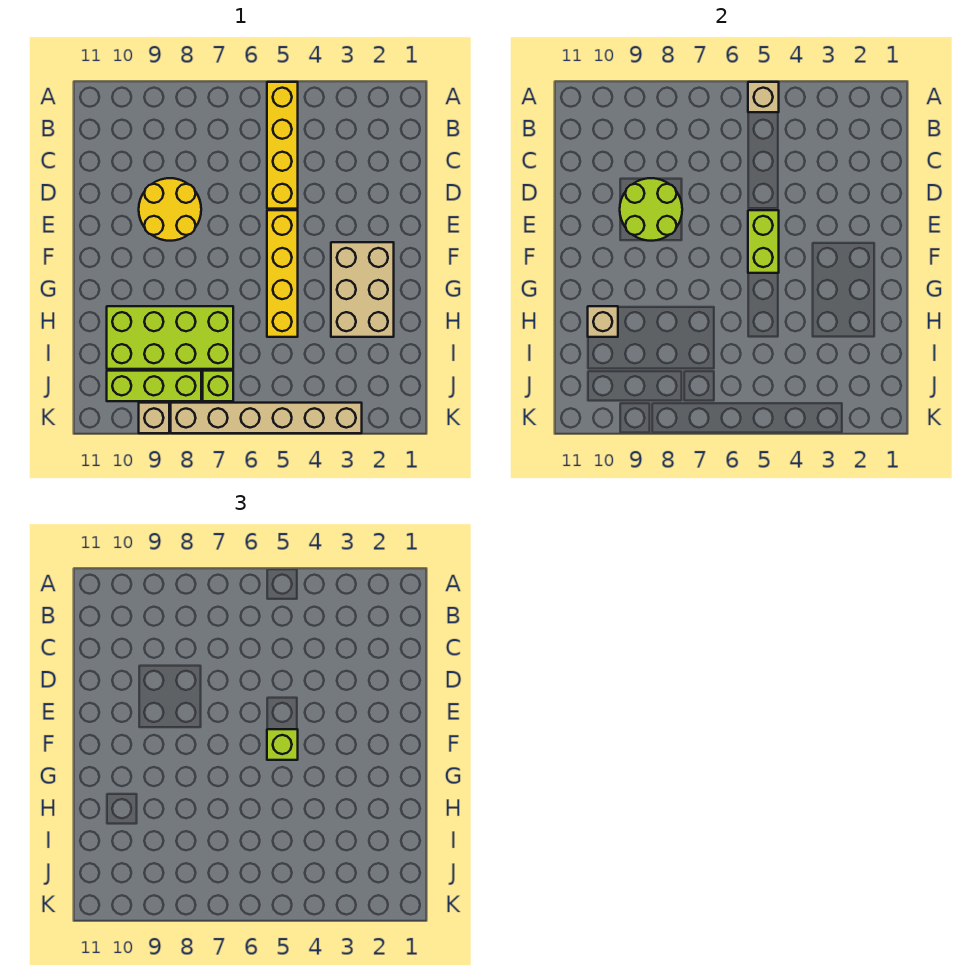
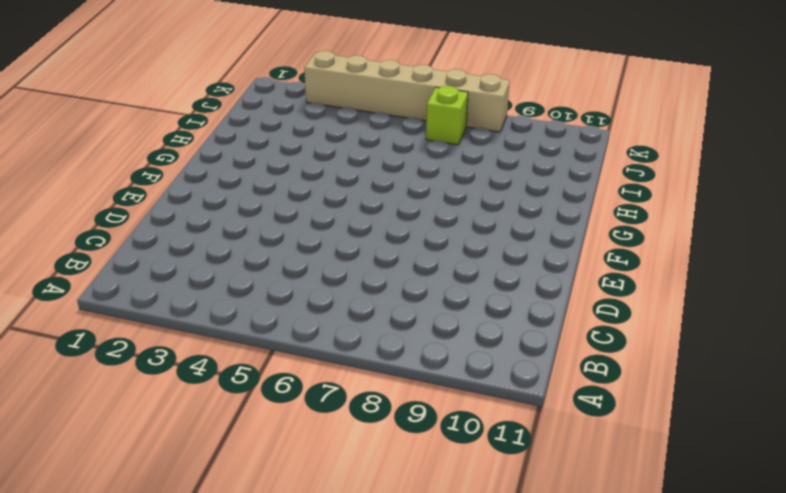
none -> yellow brick A5:D5 level 1
none -> yellow round brick D8:E9 level 1
none -> yellow brick E5:H5 level 1

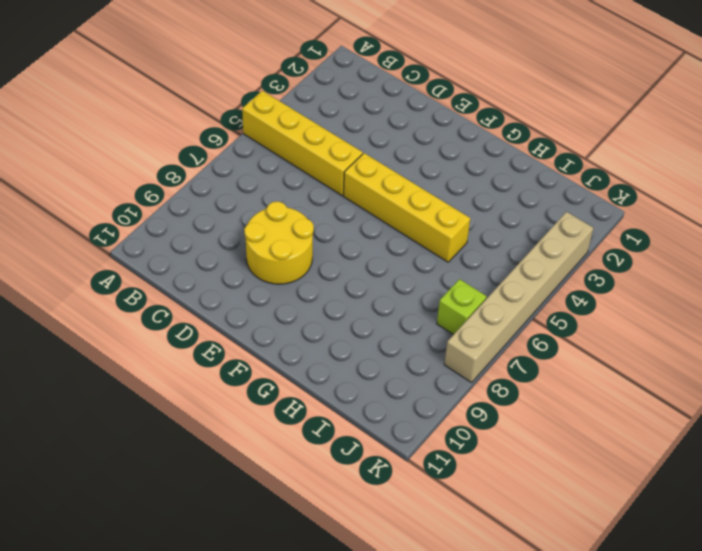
none -> tan brick F2:H3 level 1
none -> lime brick H7:I10 level 1
none -> lime brick J8:J10 level 1

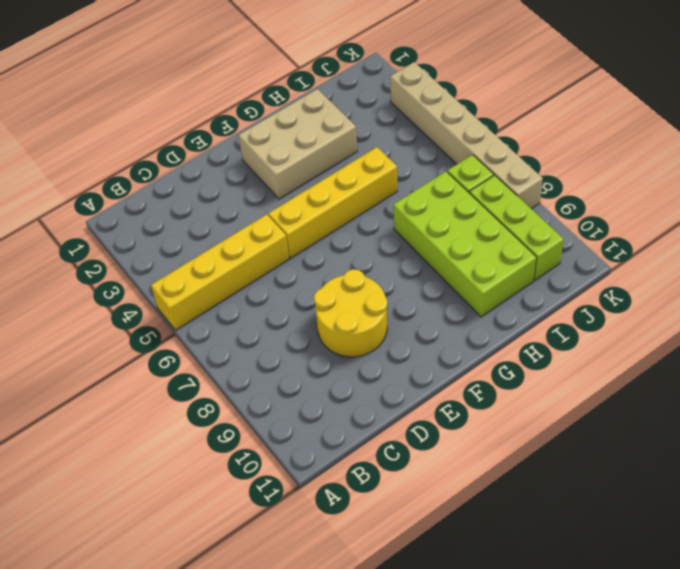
none -> tan brick K9 level 1
none -> tan brick A5 level 2
none -> lime round brick D8:E9 level 2

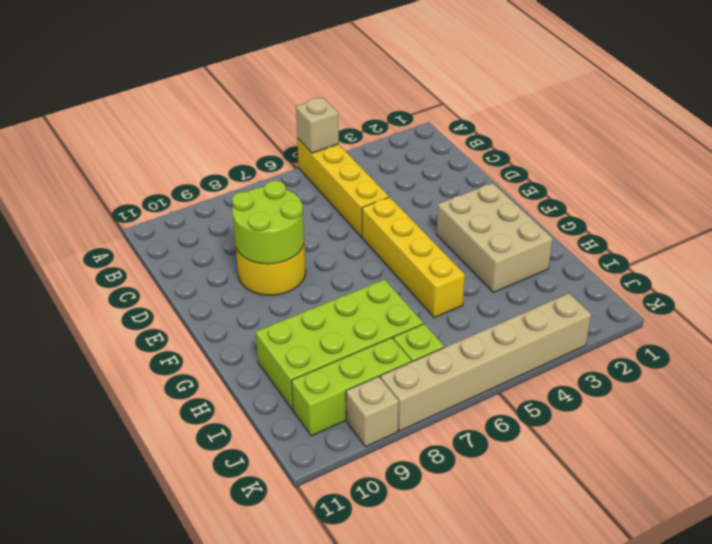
none -> lime brick E5:F5 level 2
none -> tan brick H10 level 2
none -> lime brick F5 level 3

